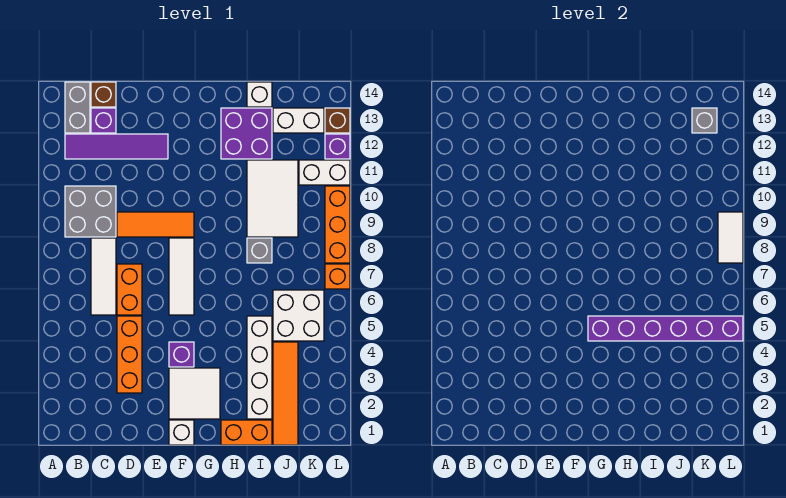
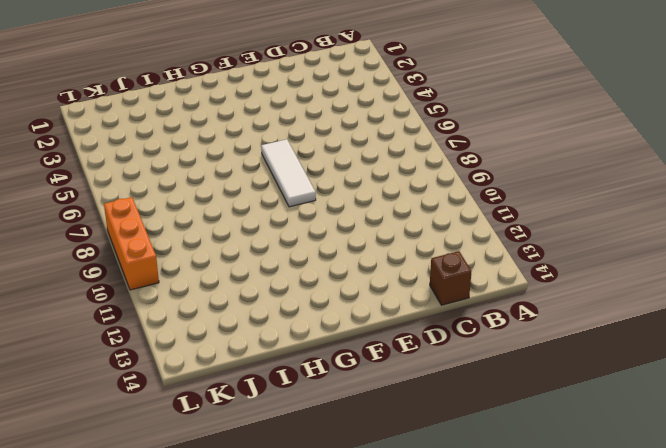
none -> grey brick B9:C10 level 1
none -> purple tile B12:E12 level 1
none -> grey brick B13:B14 level 1
none -> white tile C6:C8 level 1

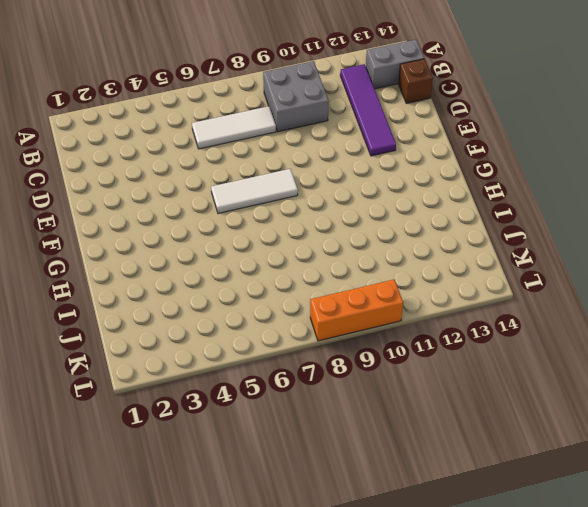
none -> purple brick C13 level 1
none -> orange brick D3:D5 level 1
none -> orange brick D6:D7 level 1
none -> orange tile D9:F9 level 1

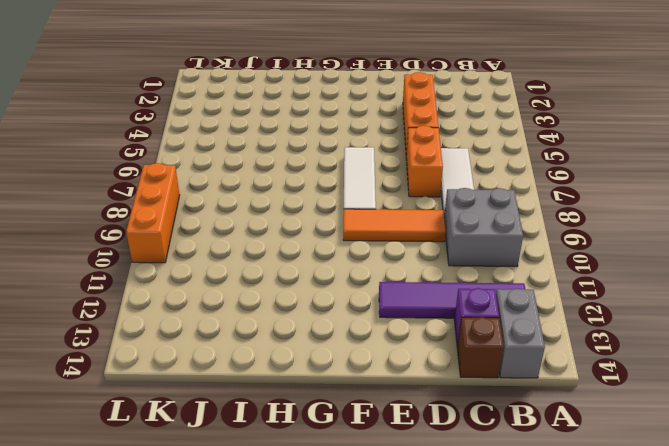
none -> white brick F1 level 1
none -> white tile F2:G3 level 1
none -> purple brick F4 level 1
none -> orange brick H1:I1 level 1

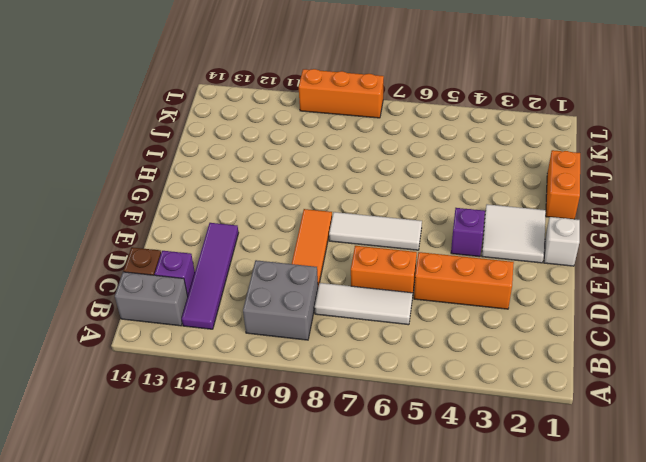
none -> purple brick H12:I13 level 1
none -> white brick I2:I5 level 1
none -> grey brick I8 level 1
none -> white tile I9:J11 level 1

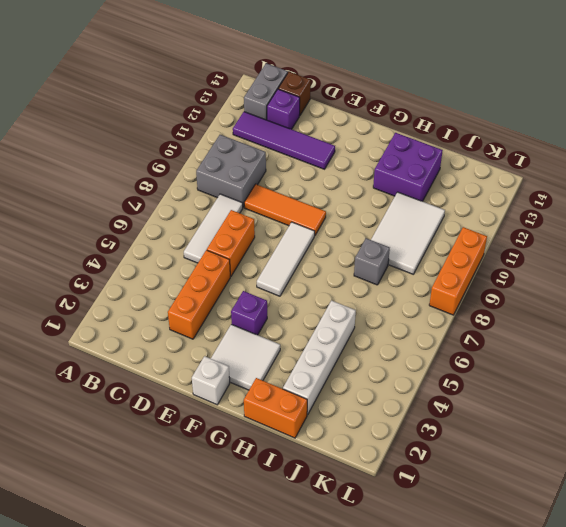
none -> white brick I14 level 1
none -> orange tile J1:J4 level 1
none -> white brick J5:K6 level 1
none -> white brick J13:K13 level 1

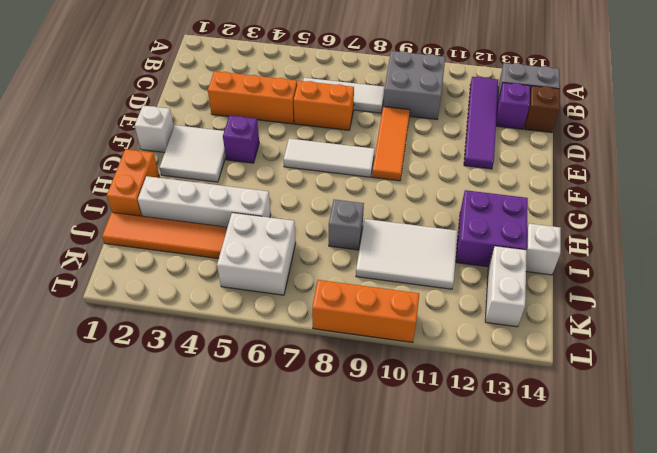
none -> white brick K11:L11 level 1
none -> orange brick L7 level 1
none -> purple brick L12 level 1
none -> brown brick L13 level 1

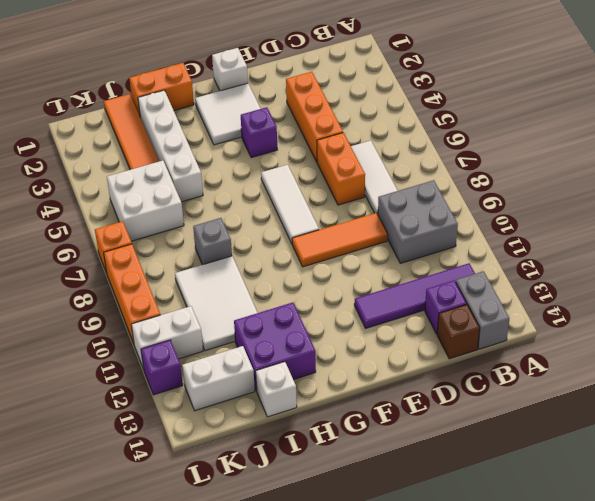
none -> brown brick L13 level 1
none -> purple brick G5:L5 level 2
none -> grey brick K13 level 2
none -> white tile L8:L9 level 2

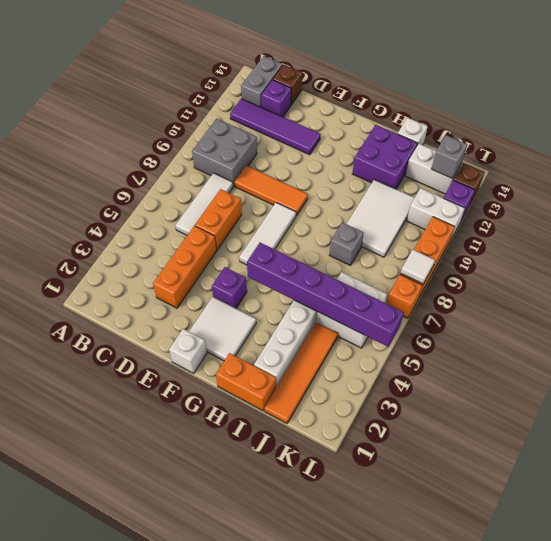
white tile L8 level 2 -> white tile L8:L9 level 2

